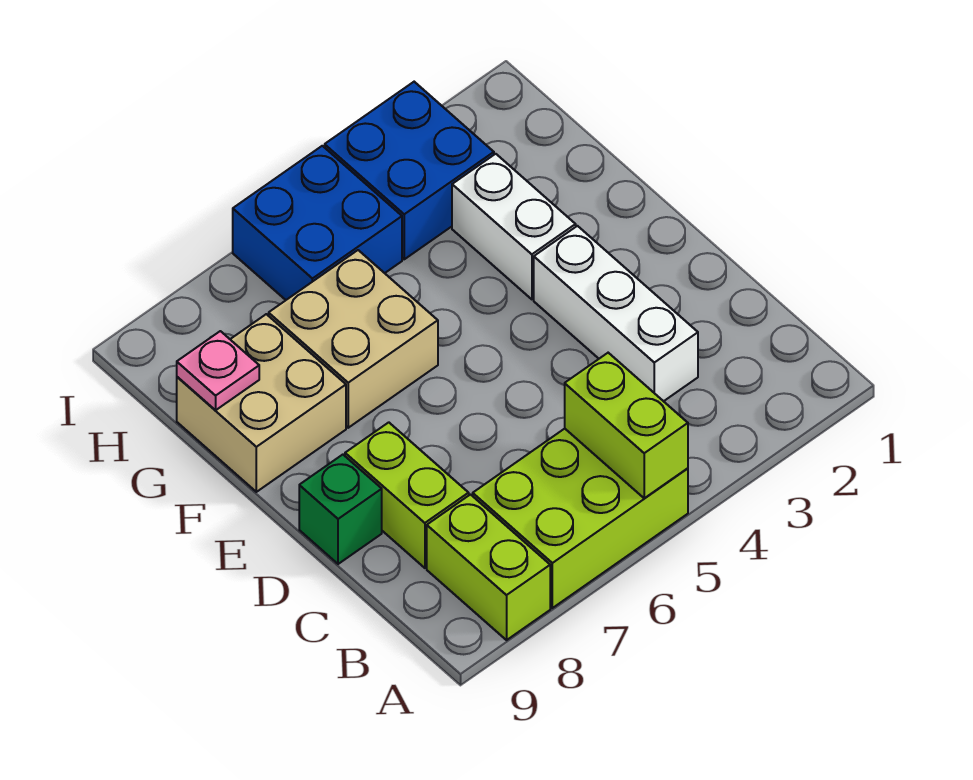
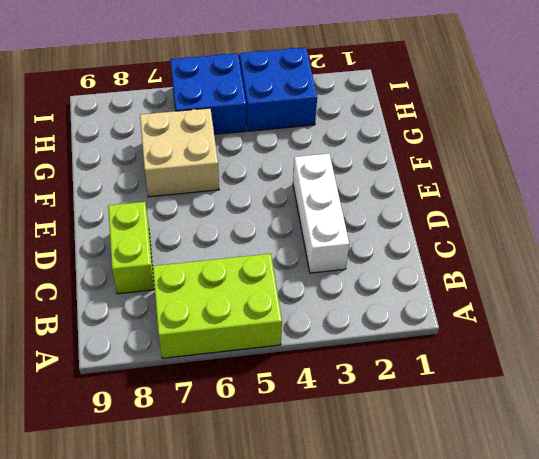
none -> lime brick A8:B8 level 1
none -> green brick D9 level 1
none -> white brick F3:G3 level 1

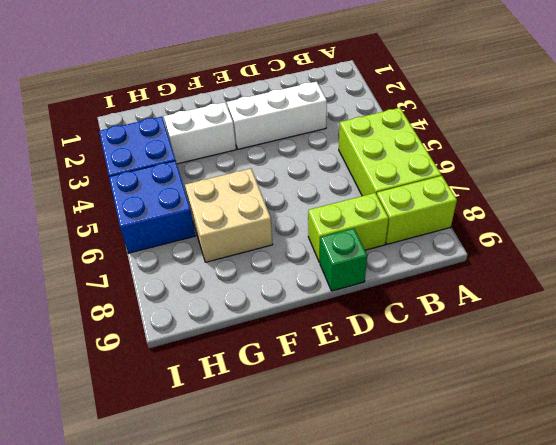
none -> tan brick F8:G9 level 1
none -> lime brick A5:B5 level 2
none -> pink plate G9 level 2

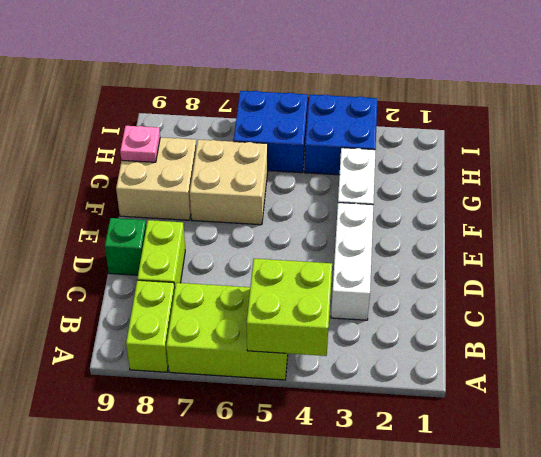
lime brick A4:B5 level 2 -> lime brick A5:B5 level 2

